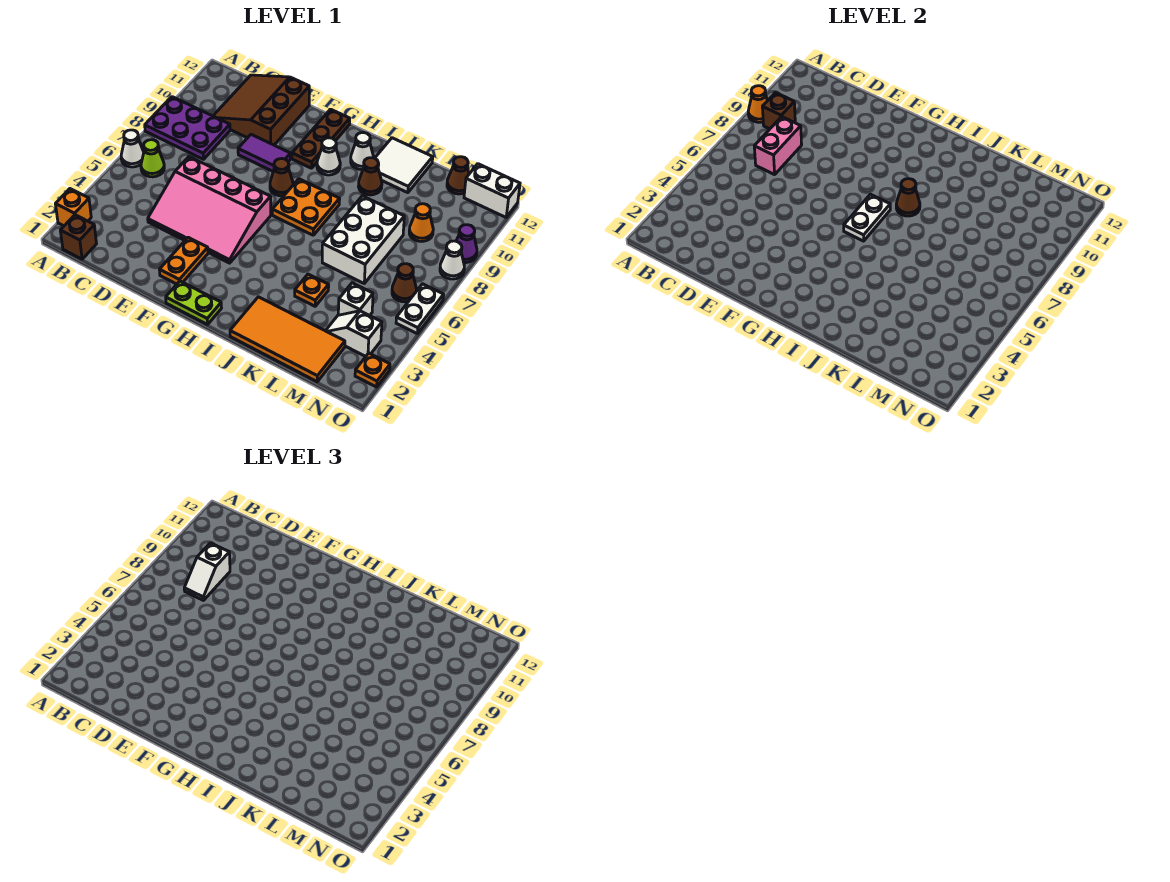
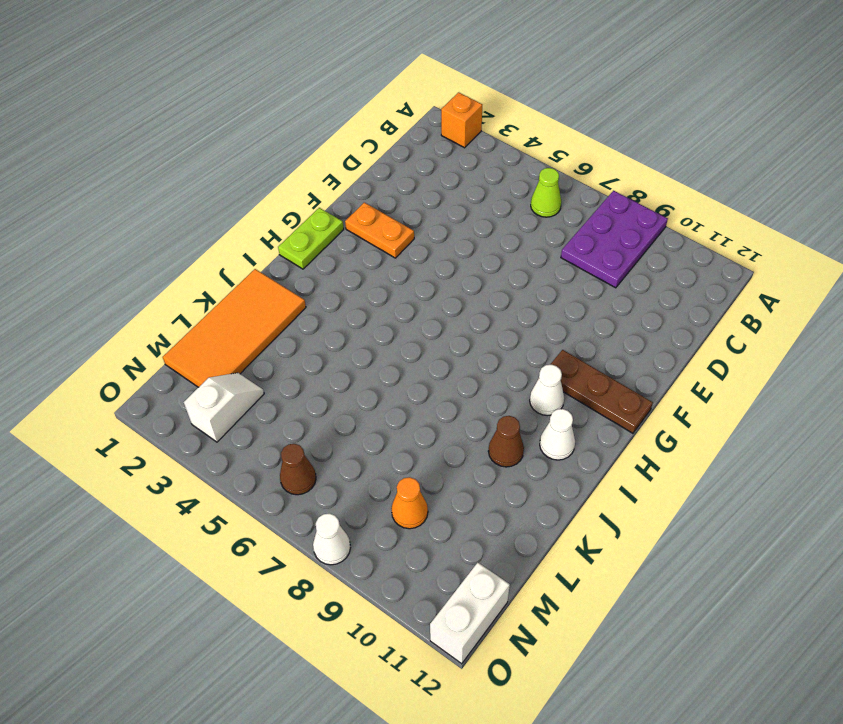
none -> white cone A6 level 1
none -> brown brick B1 level 1
none -> brown slope C10:E12 level 1 top E
none -> pink slope D4:G6 level 1 top 6

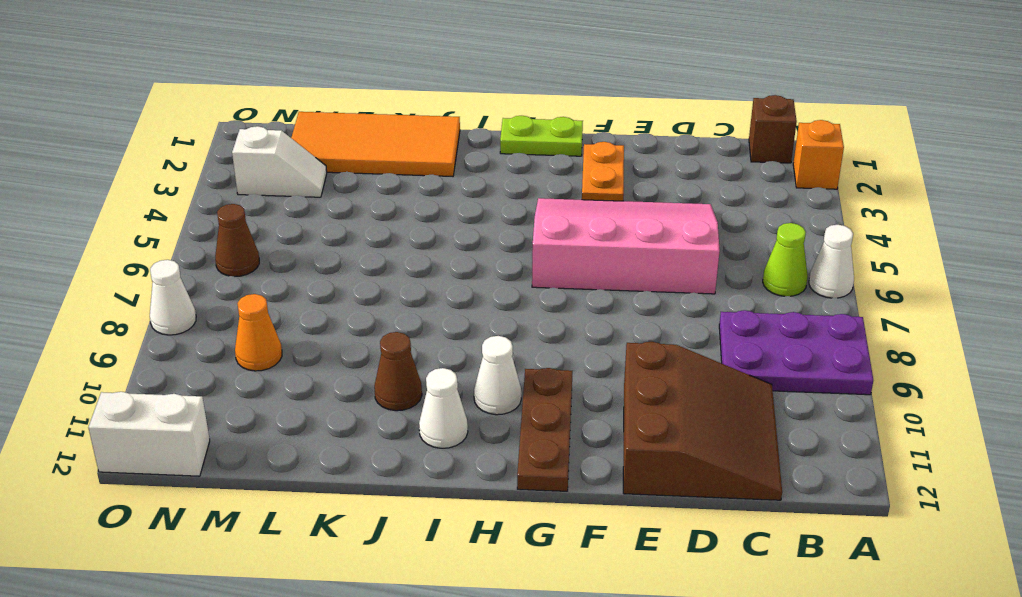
none -> purple tile E9:F9 level 1
none -> brown cone G8 level 1
none -> orange plate H7:I8 level 1
none -> white tile J11:K12 level 1

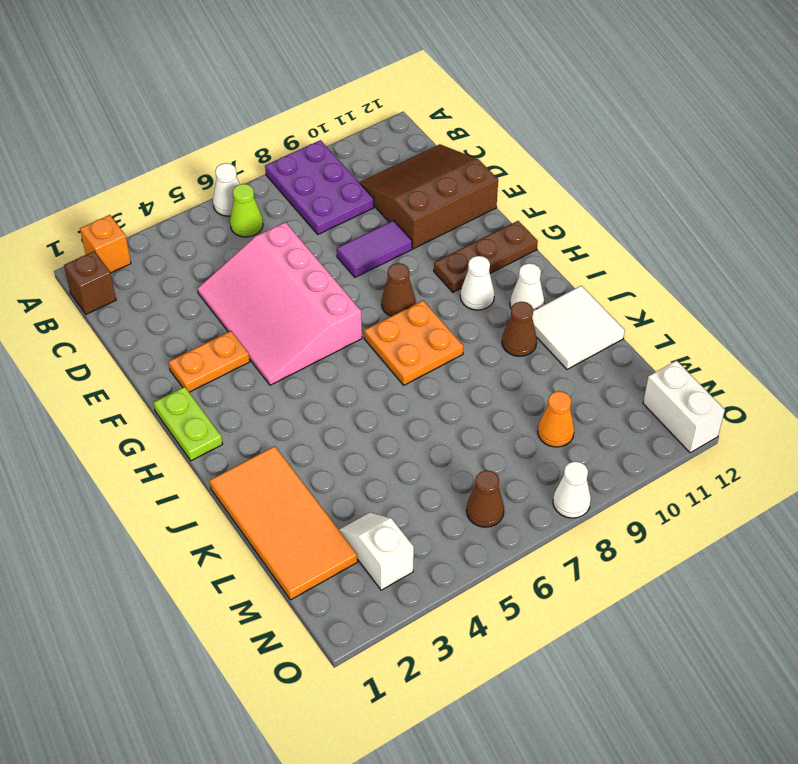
purple tile E8:E9 level 1 -> purple tile E9:F9 level 1
none -> orange plate K4 level 1
none -> white brick K6:L8 level 1
none -> white brick M4 level 1
none -> brown cone M12 level 1

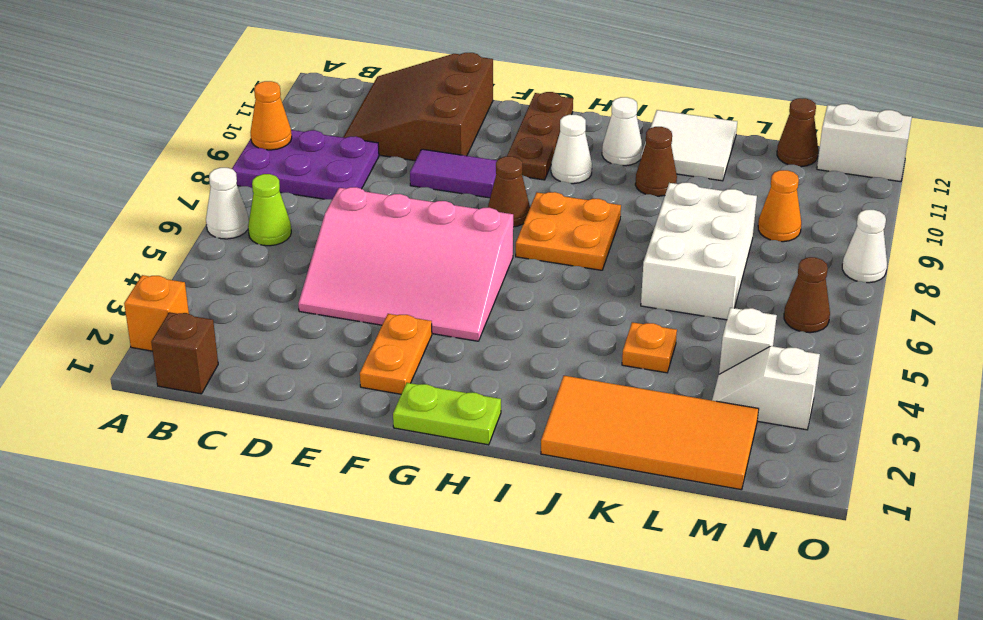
none -> orange plate O2 level 1
none -> white plate O5:O6 level 1
none -> purple cone O9 level 1
none -> brown brick B9 level 2

